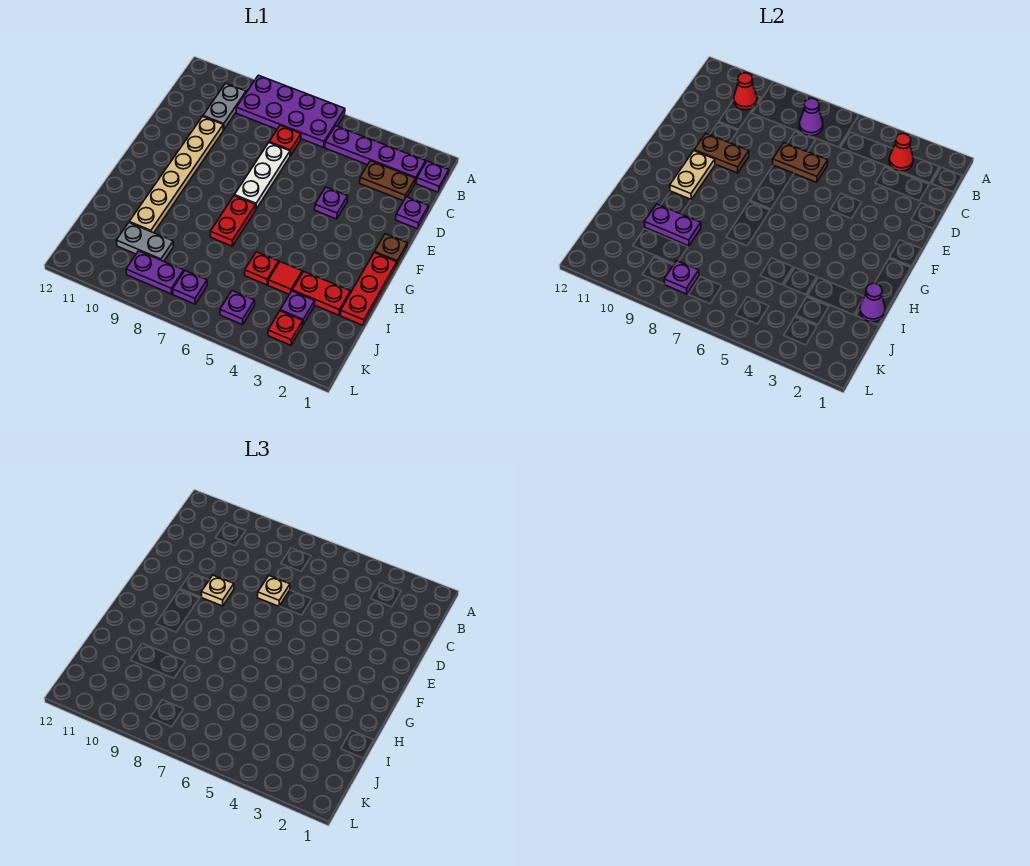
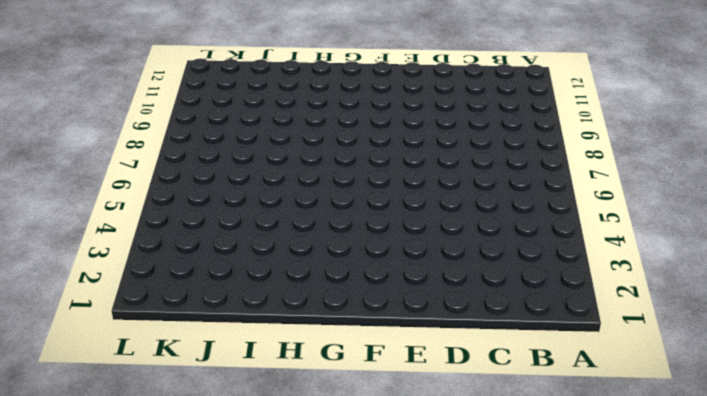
none -> purple plate A6:B9 level 1
none -> purple plate B1 level 1
none -> purple plate B2:B5 level 1
none -> grey plate B10:C10 level 1

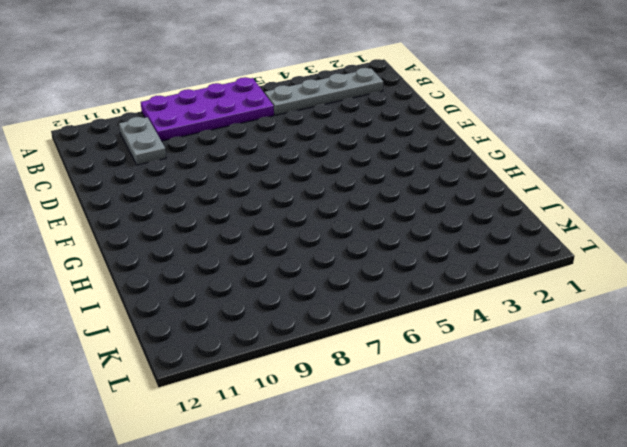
grey plate B2:B5 level 1 -> purple plate B2:B5 level 1
none -> purple plate B1 level 1
none -> brown plate C2:C3 level 1
none -> red plate C7 level 1
none -> purple plate D1 level 1

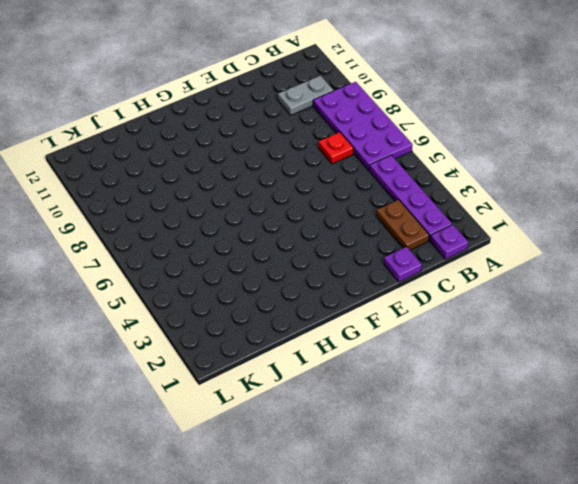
none -> white plate D7:F7 level 1
none -> tan plate D10:I10 level 1
none -> purple plate E4 level 1
none -> brown plate F1 level 1

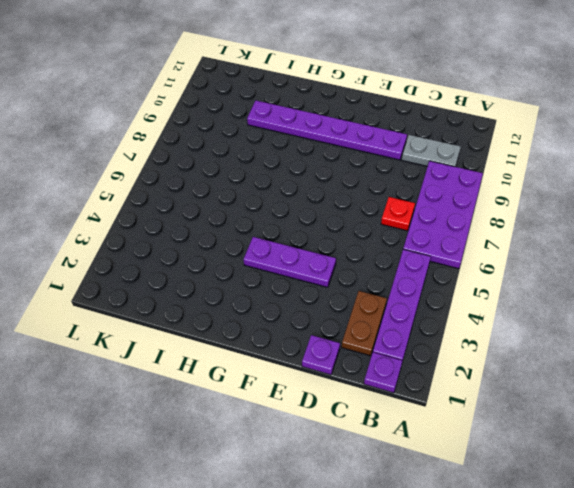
purple plate D10:I10 level 1 -> tan plate D10:I10 level 1
purple plate E4:G4 level 1 -> purple plate E4 level 1
none -> white plate D7:F7 level 1
none -> brown plate F1 level 1
none -> red plate G1:I1 level 1
none -> red plate G7:H7 level 1

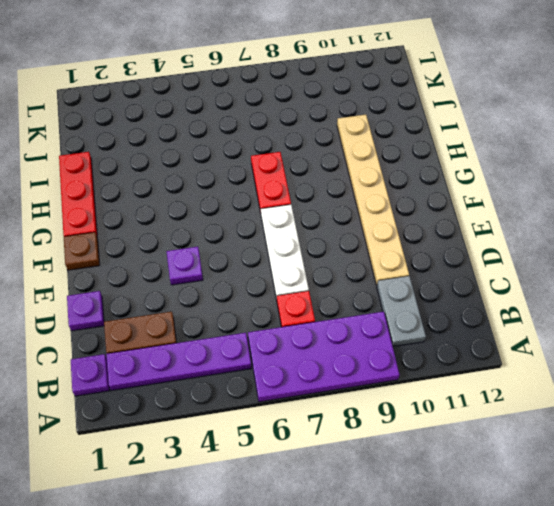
none -> red plate I2:I3 level 1
none -> red tile I4 level 1
none -> red plate I5 level 1
none -> purple plate J3 level 1

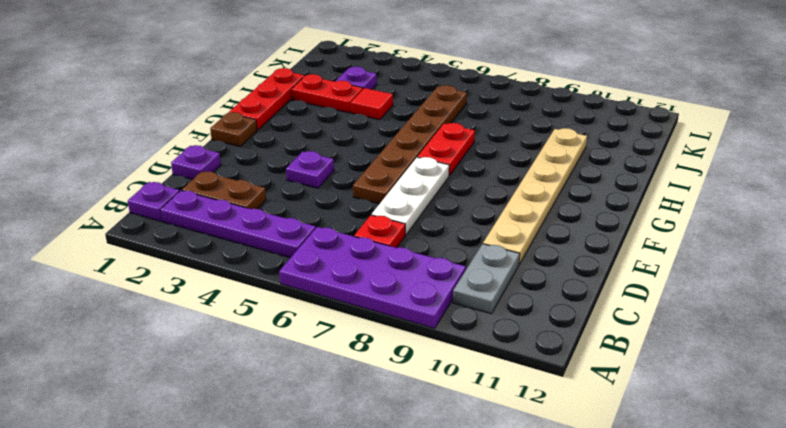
brown plate E6:J6 level 1 -> none
none -> red plate I5 level 1
none -> grey plate J9:J10 level 1
none -> red plate K3 level 1
none -> purple plate K5 level 1

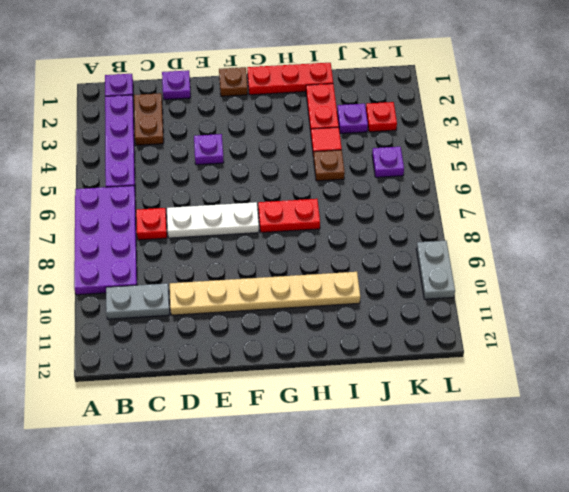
brown plate I5 level 1 -> red plate I5 level 1
grey plate L9:L10 level 1 -> grey plate J9:J10 level 1
none -> purple plate K7 level 1
none -> purple plate K8:K9 level 1
none -> red cone B3 level 2
none -> purple cone B7 level 2

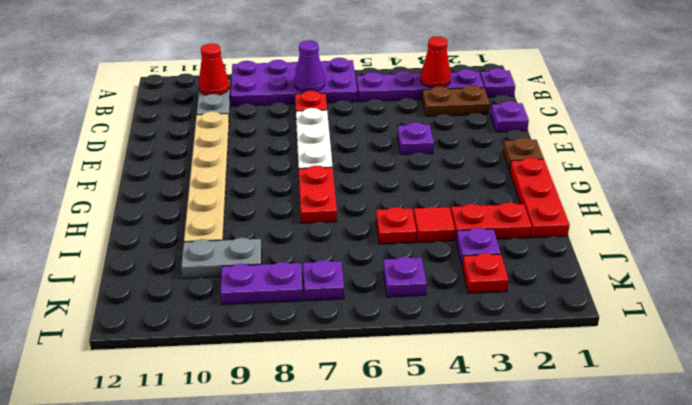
none -> brown plate D6:D7 level 2
none -> brown plate E9:E10 level 2
none -> tan plate F10:G10 level 2
none -> purple cone I1 level 2

